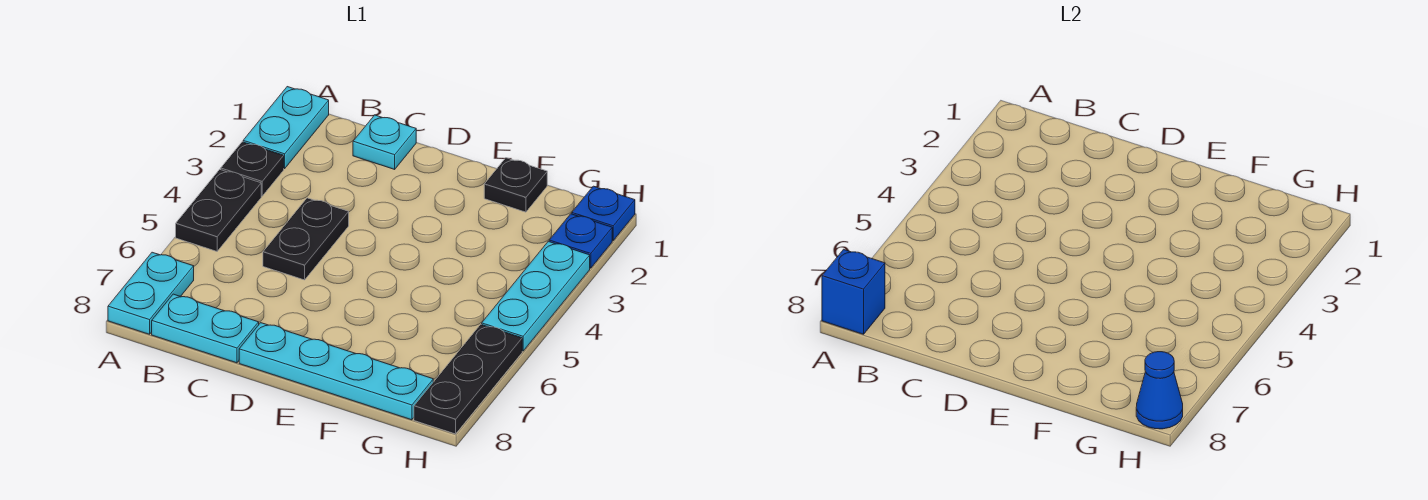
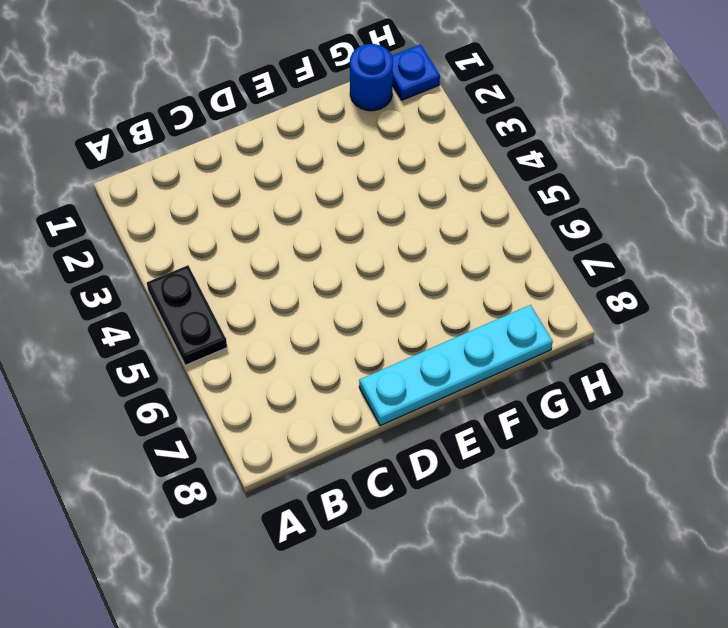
blue round brick G1 level 1 -> none
none -> cyan plate A1:A2 level 1
none -> black plate A3 level 1
none -> cyan plate A7:A8 level 1

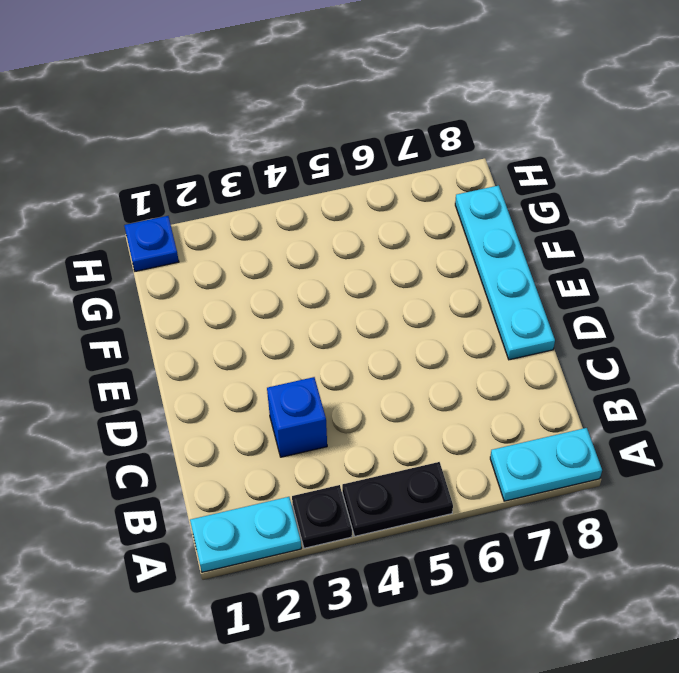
blue brick C3 level 1 -> blue brick A8 level 2
none -> cyan plate B8:C8 level 1
none -> cyan plate C1 level 1
none -> black plate C4:C5 level 1

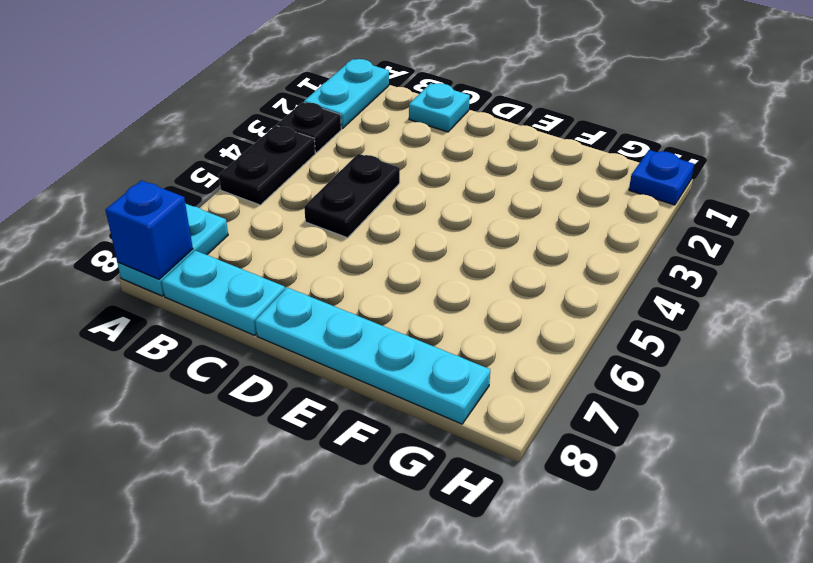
none -> black plate F1 level 1
none -> blue plate H2 level 1
none -> cyan plate H3:H5 level 1

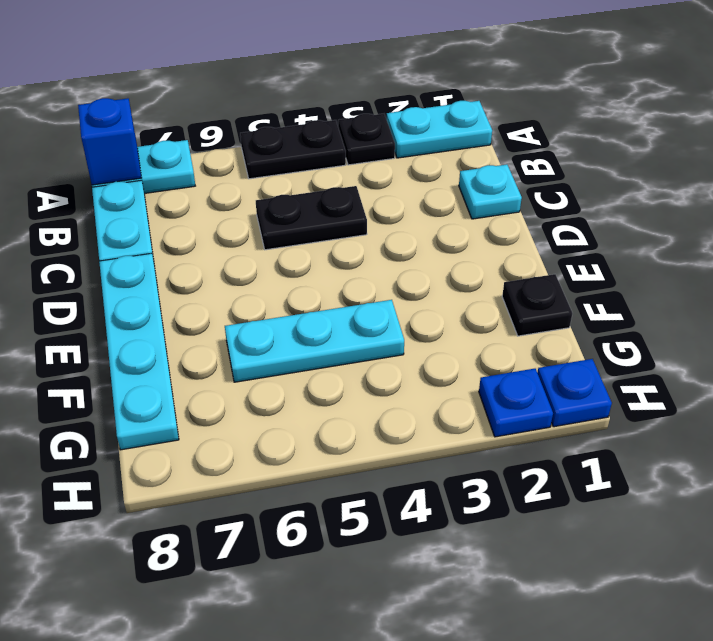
cyan plate F4:F6 level 1 -> cyan plate H3:H5 level 1
none -> black plate H6:H8 level 1
none -> blue cone H8 level 2

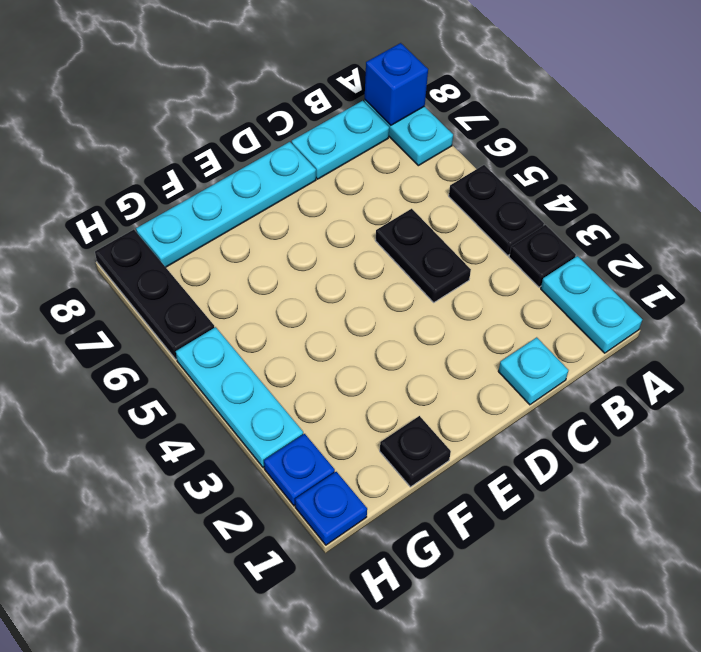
none -> blue cone H8 level 2

